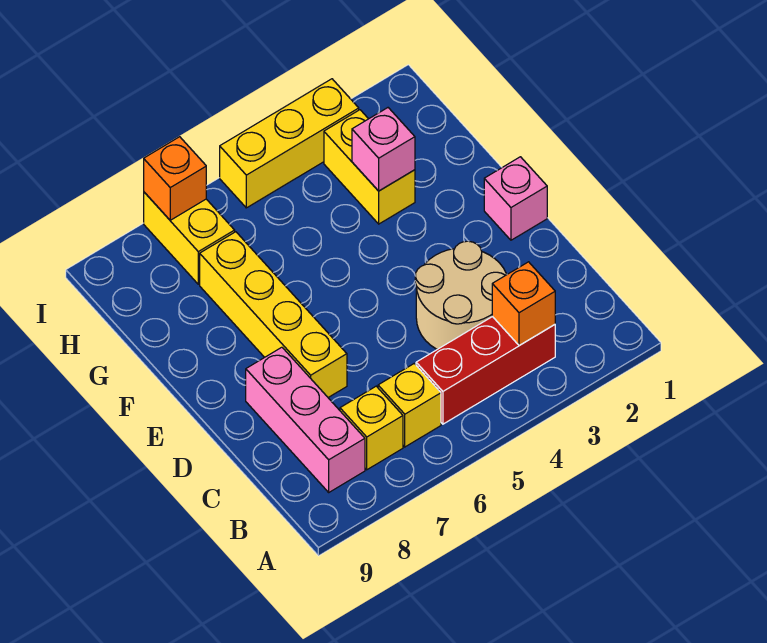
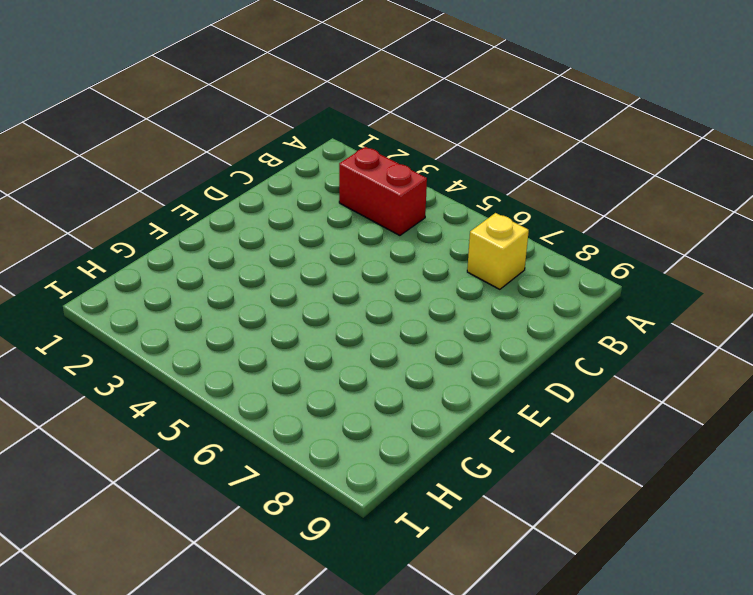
red brick B3:B4 level 1 -> red brick B3:B5 level 1
none -> yellow brick B6 level 1
none -> pink brick B8:D8 level 1
none -> tan round brick C3:D4 level 1

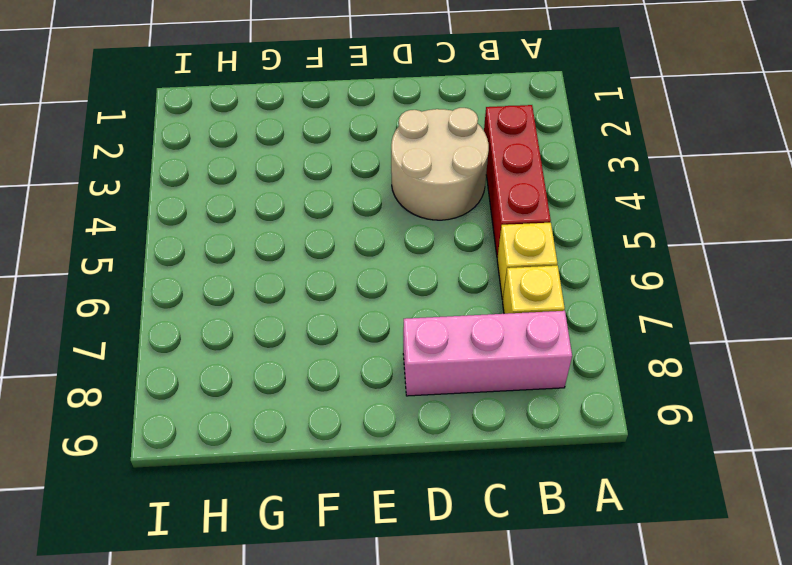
none -> yellow brick D7:G7 level 1
none -> pink brick E1 level 1
none -> yellow brick G3:H3 level 1

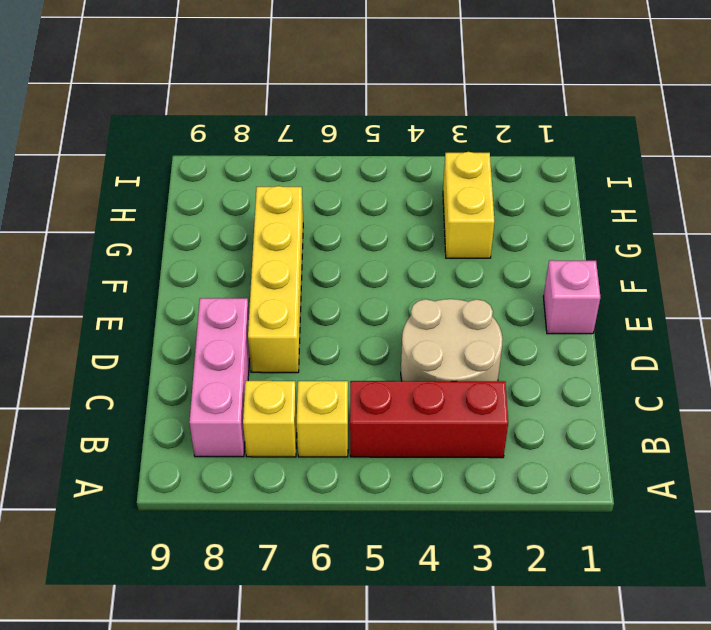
none -> yellow brick H7:I7 level 1
none -> yellow brick I3:I5 level 1
none -> orange brick B3 level 2

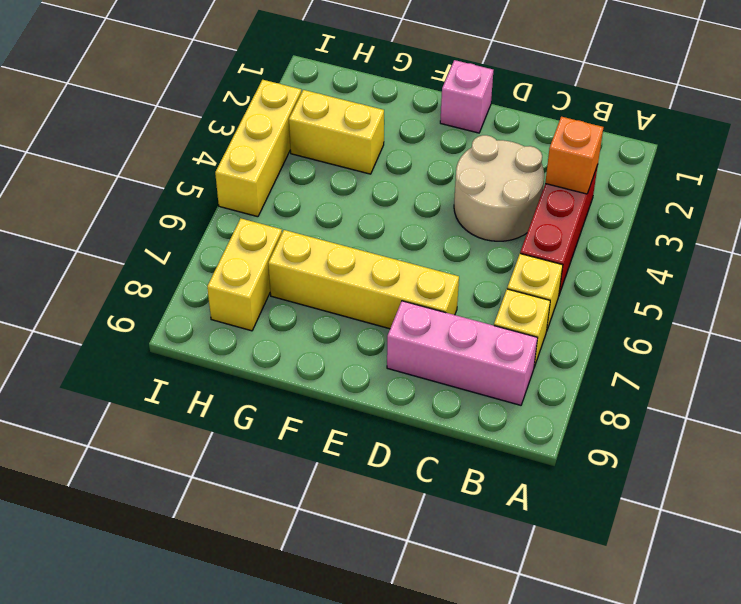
yellow brick H7:H8 level 1 -> yellow brick H7:I7 level 1
none -> pink brick G3 level 2
none -> orange brick I7 level 2

